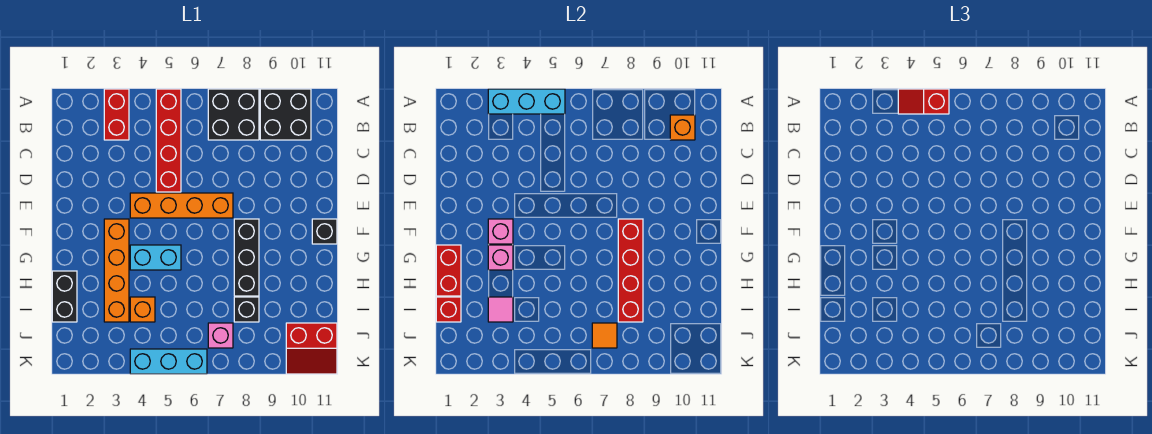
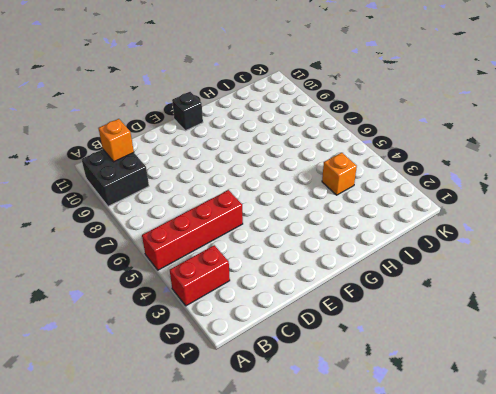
none -> black brick A7:B8 level 1
none -> orange brick E4:E7 level 1
none -> orange brick F3:I3 level 1

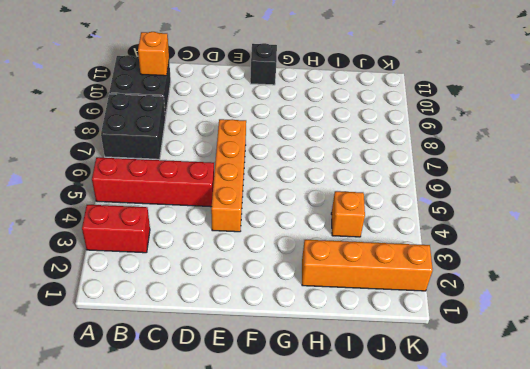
orange brick H2:K2 level 1 -> orange brick F3:I3 level 1
none -> black brick F8:H8 level 1
none -> cyan brick G4:G5 level 1
none -> black brick H1:I1 level 1

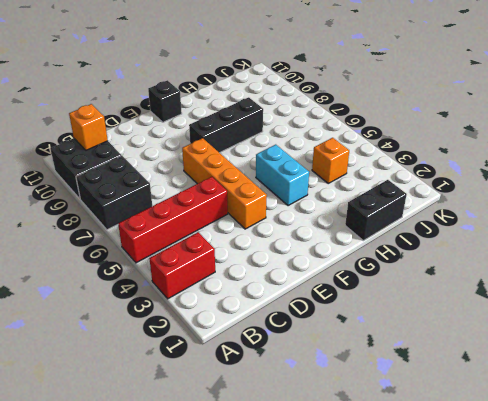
none -> orange brick F3:I3 level 1
none -> black brick I8 level 1
none -> pink brick J7 level 1

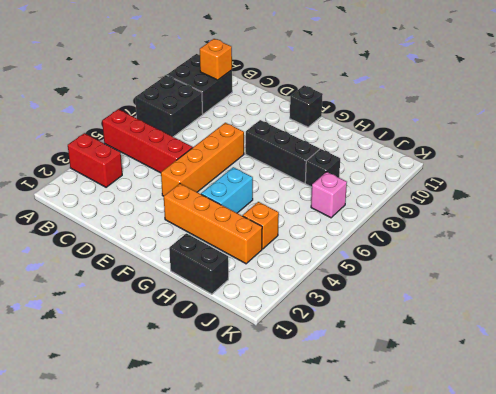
none -> red slope J10:K11 level 1 top J
none -> cyan brick K4:K6 level 1
none -> cyan brick A3:A5 level 2

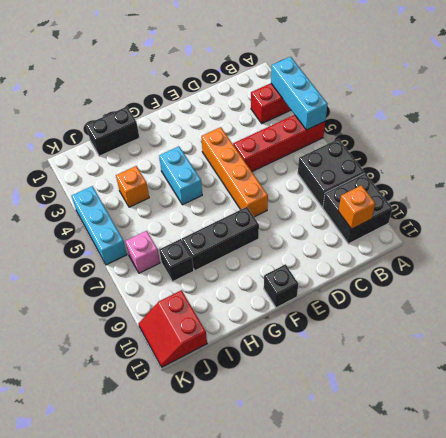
none -> orange brick F3:I3 level 1
none -> pink brick F3 level 2
none -> red brick F8:I8 level 2

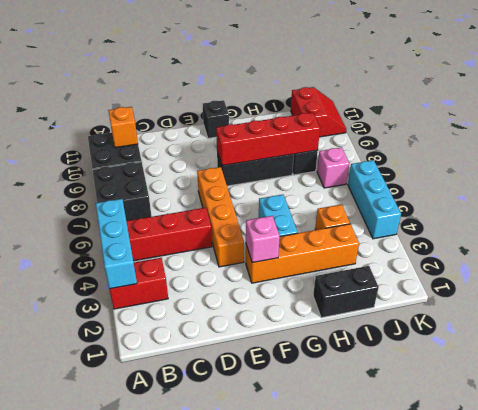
none -> red brick G1:H1 level 2
none -> pink brick G3 level 2
none -> red brick I1 level 2

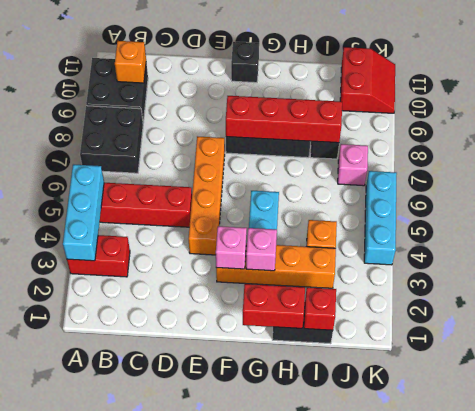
none -> pink tile I3 level 2
none -> orange tile J7 level 2
none -> red slope A4:A5 level 3 top 5

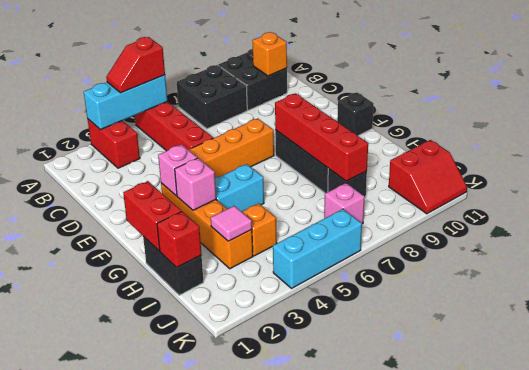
none -> orange tile J7 level 2

